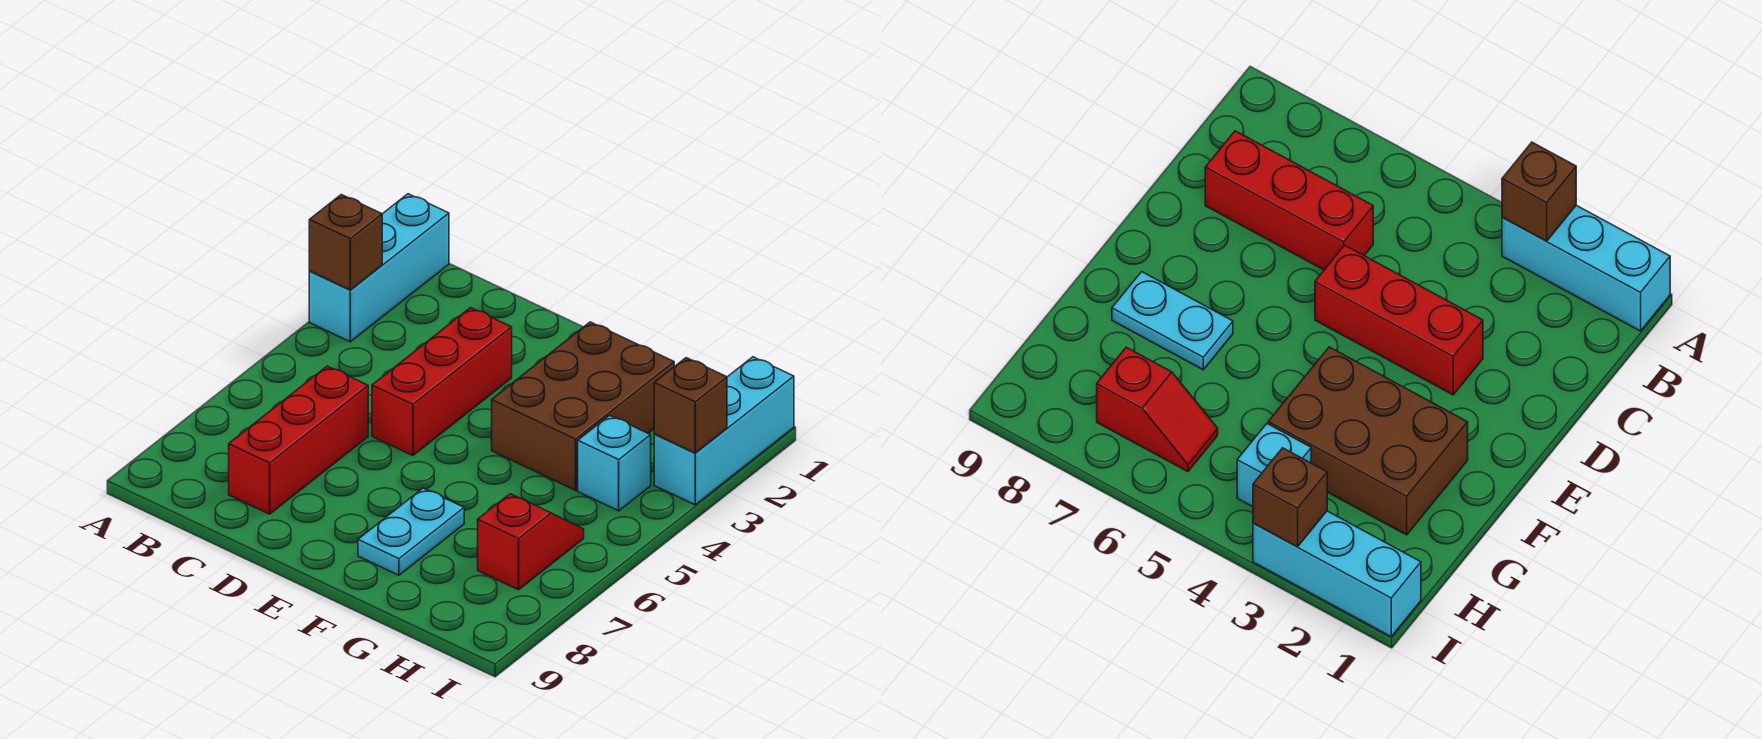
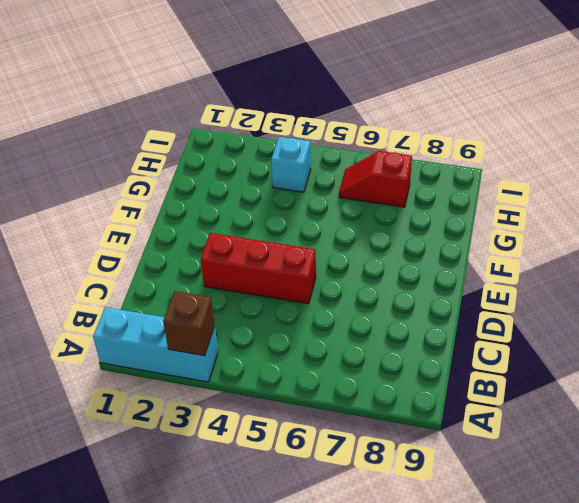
none -> red brick C6:C8 level 1
none -> brown brick F2:G4 level 1

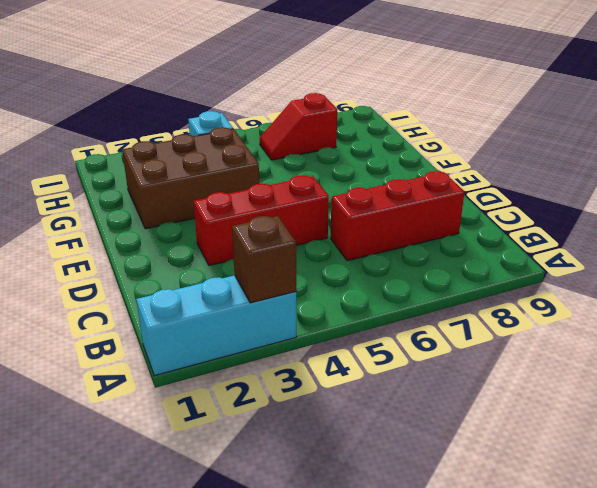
none -> cyan plate F7:F8 level 1
none -> cyan brick I1:I3 level 1

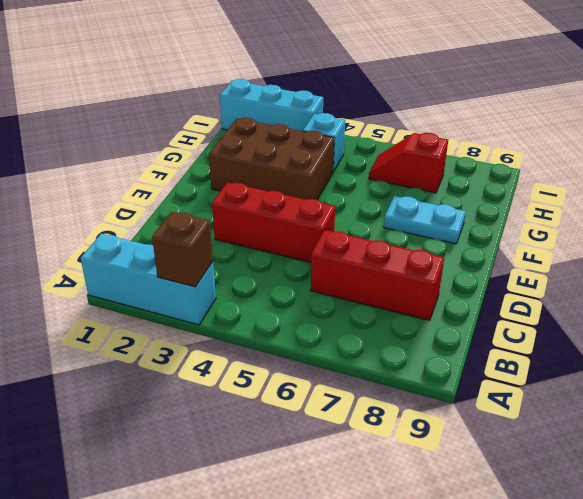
none -> brown brick I3 level 2

